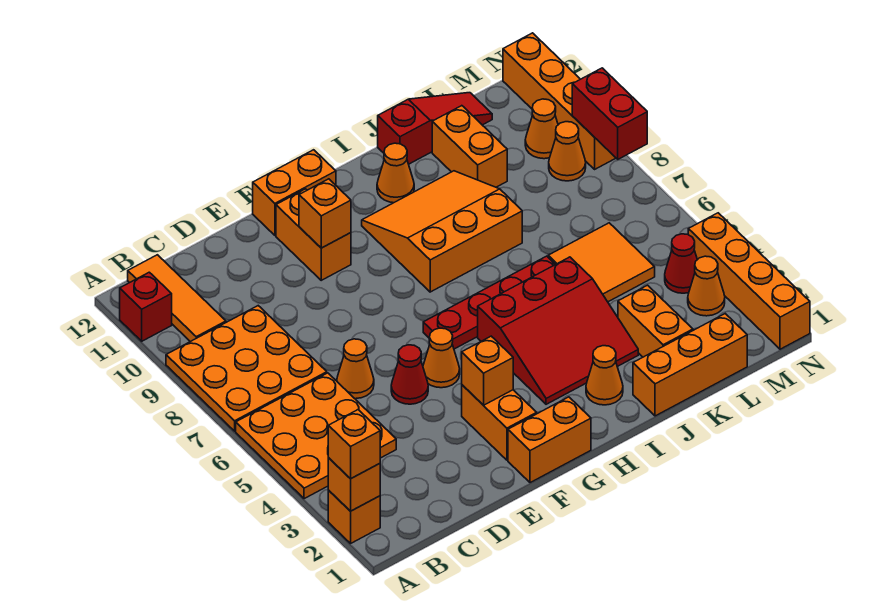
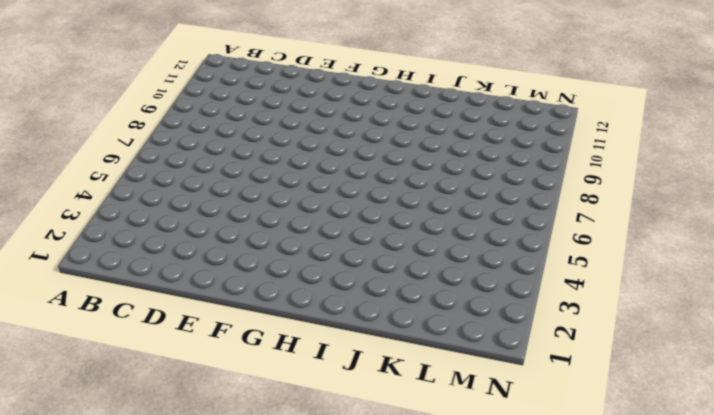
none -> orange brick A2 level 1
none -> orange plate A4:C6 level 1
none -> orange plate A7:C9 level 1
none -> red brick A11 level 1

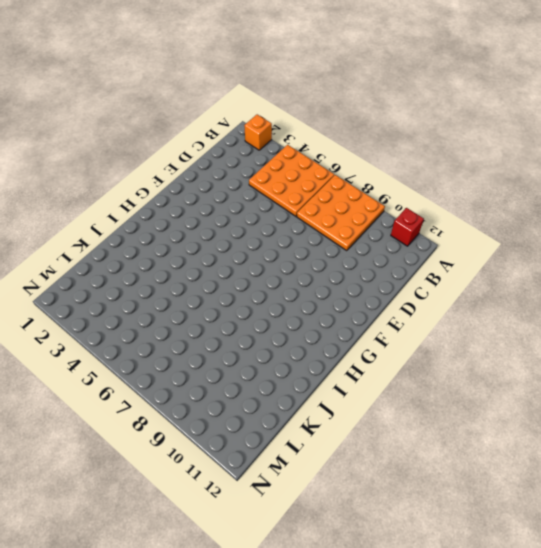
none -> orange tile B10:B12 level 1
none -> orange cone D6 level 1
none -> red cone E5 level 1
none -> orange brick F1:G1 level 1

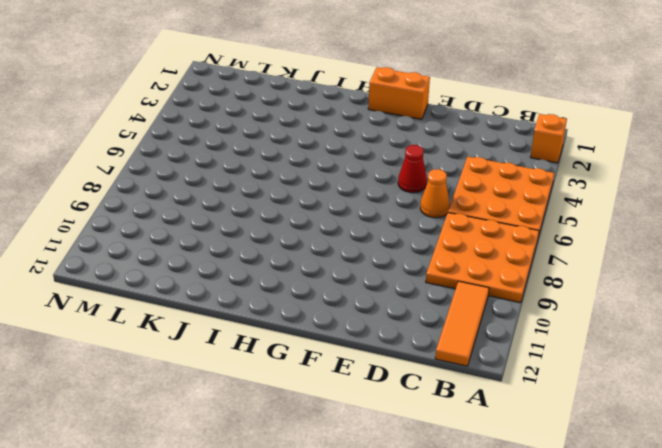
none -> red brick A11 level 1
none -> orange brick F2:F3 level 1
none -> orange cone F5 level 1
none -> orange brick F10:F11 level 1

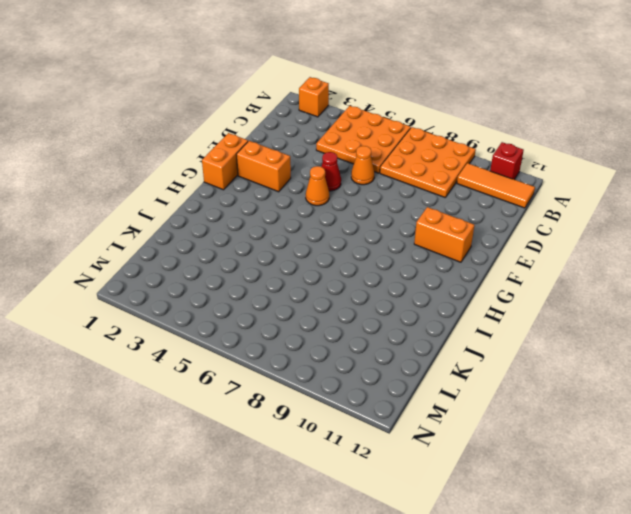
none -> orange brick F12:G12 level 1
none -> red plate G6:J6 level 1
none -> red slope H3:J5 level 1 top 5
none -> orange slope H8:J10 level 1 top 8

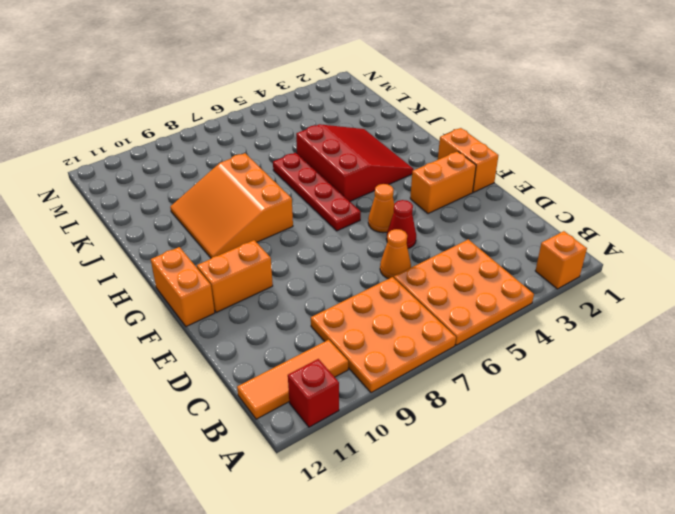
none -> orange cone I2 level 1
none -> orange cone I11 level 1
none -> orange brick J1:L1 level 1
none -> red slope J12:L12 level 1 top J

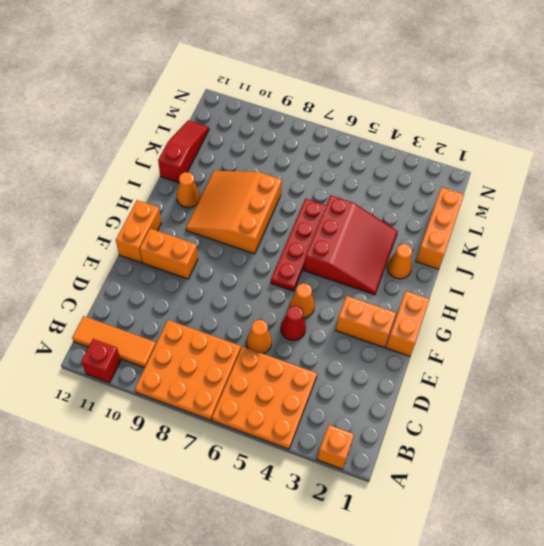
none -> orange brick K2:K3 level 1
none -> orange tile K5:L6 level 1
none -> orange brick K10:K11 level 1
none -> orange cone M3 level 1

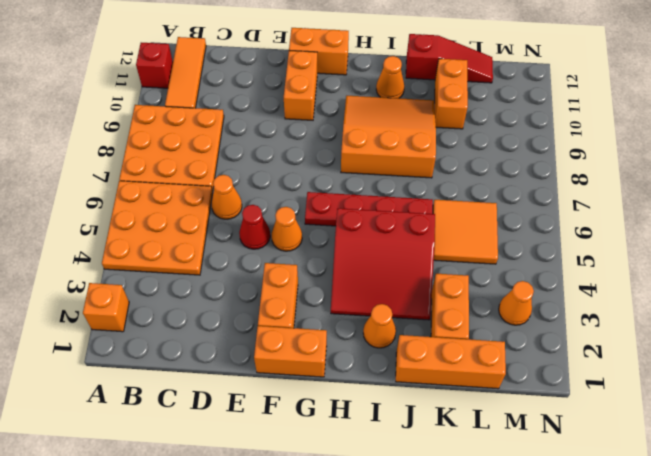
none -> red cone M4 level 1
none -> orange cone M9 level 1
none -> orange cone M10 level 1
none -> orange brick N1:N4 level 1

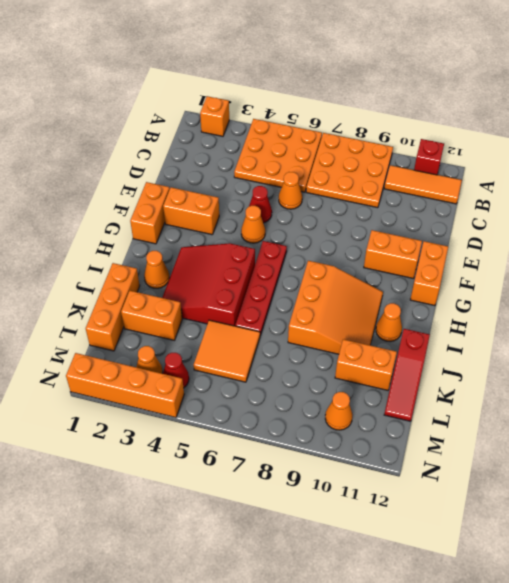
none -> orange cone M9 level 1
none -> orange brick N9:N12 level 1
none -> orange brick A2 level 2
none -> orange brick F3 level 2

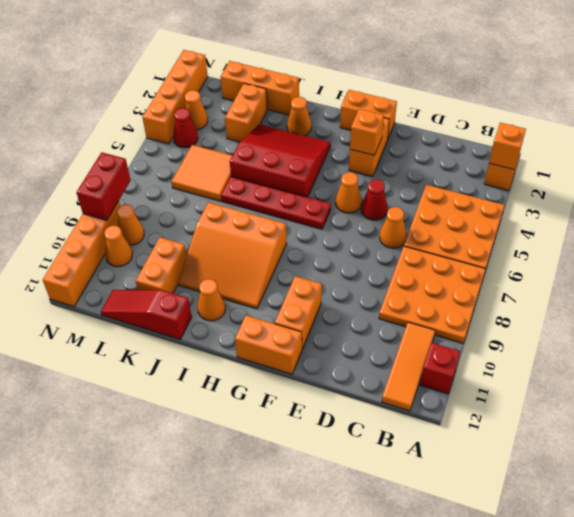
none -> orange brick F10 level 2
none -> orange brick A2 level 3

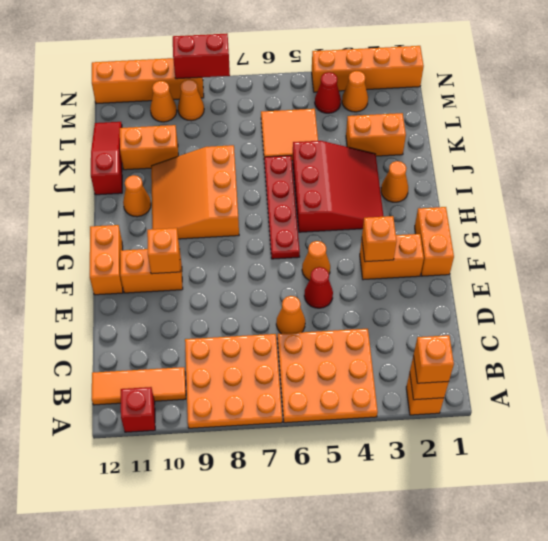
none -> orange brick J1:L1 level 1

